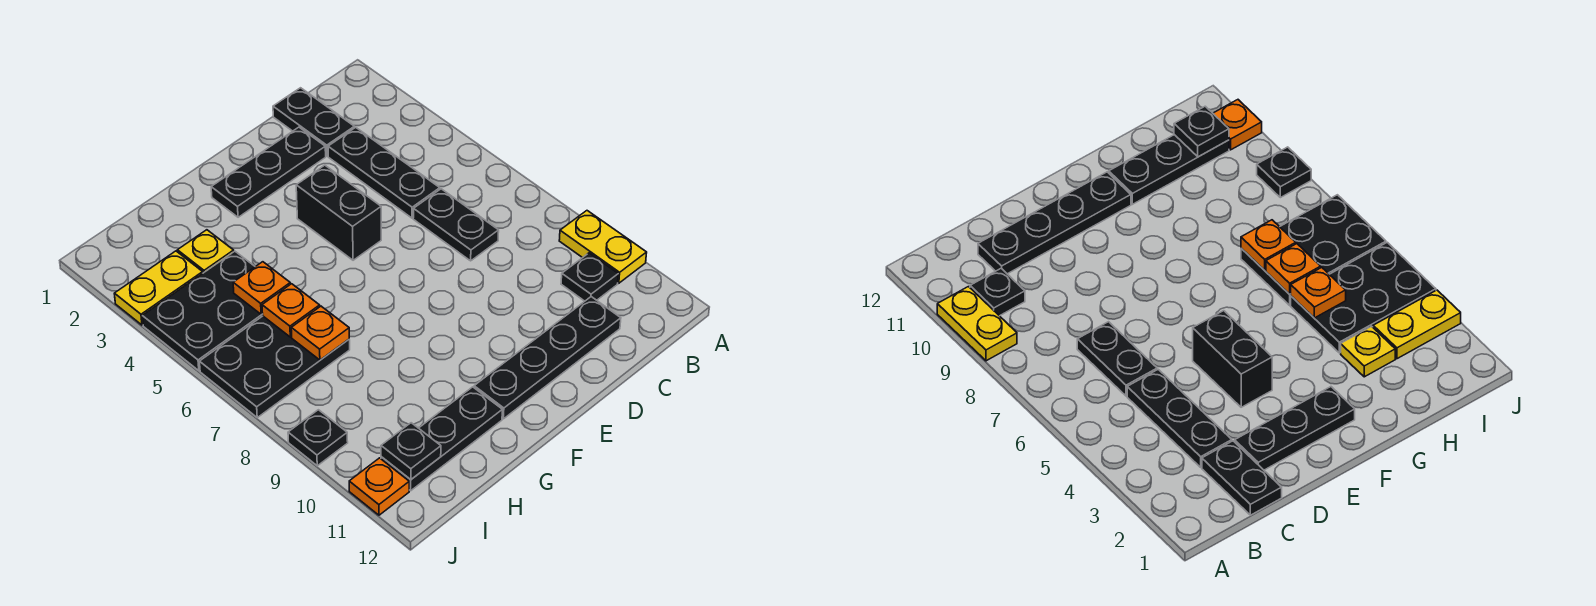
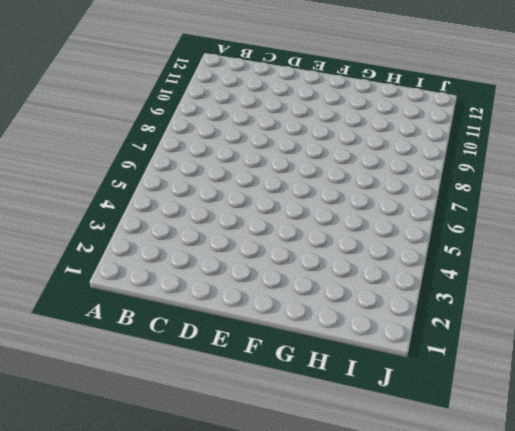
none -> yellow plate A9:A10 level 1
none -> black plate B10 level 1
none -> black plate C1:C2 level 1

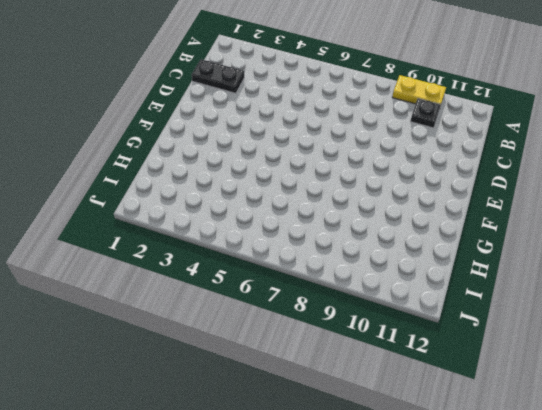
none -> black plate C3:C5 level 1
none -> black plate C6:C7 level 1
none -> black plate C11:F11 level 1

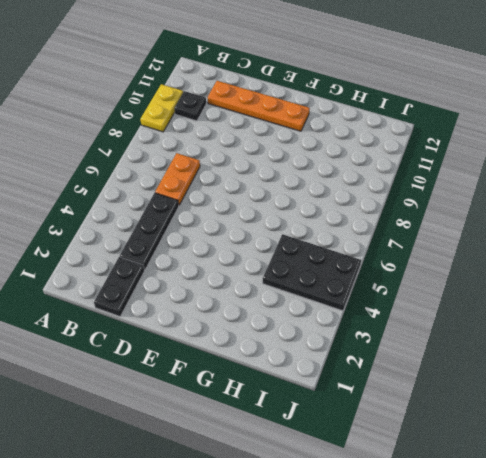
orange plate C6:C7 level 1 -> black plate C6:C7 level 1
orange plate C11:F11 level 1 -> black plate C11:F11 level 1
none -> black plate D2:F2 level 1
none -> black brick E4:E5 level 1
none -> black plate G11:I11 level 1

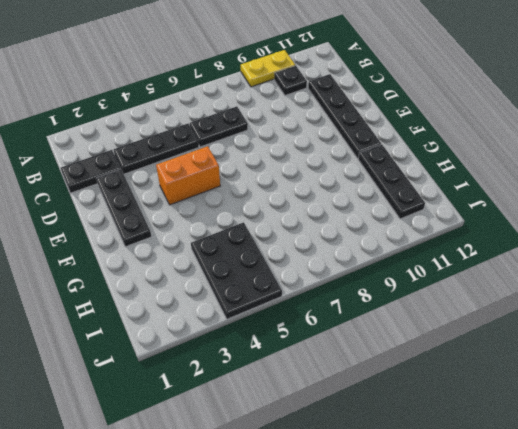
orange brick E4:E5 level 1 -> black brick E4:E5 level 1
none -> yellow plate H3 level 1
none -> black plate H6:J7 level 1
none -> yellow plate I3:J3 level 1

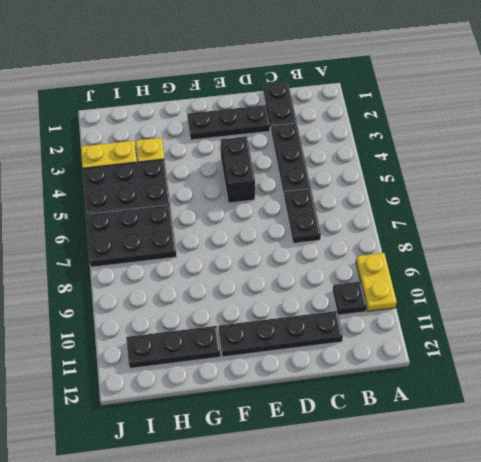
none -> black plate J9 level 1
none -> orange plate J11 level 1
none -> orange plate H5 level 2

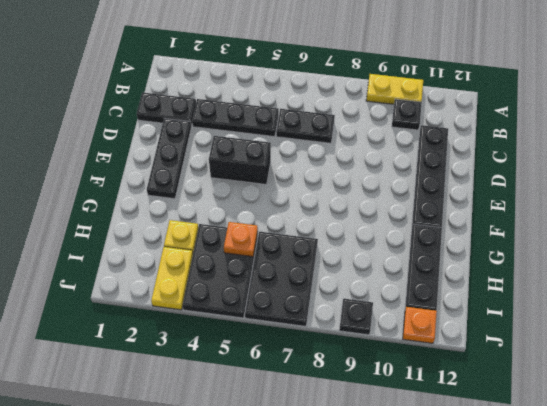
none -> orange plate H6 level 2
none -> orange plate H7 level 2
none -> black plate I11 level 2

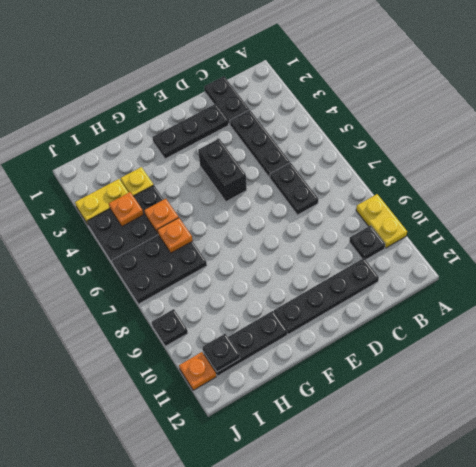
orange plate I4 level 2 -> orange plate H7 level 2

